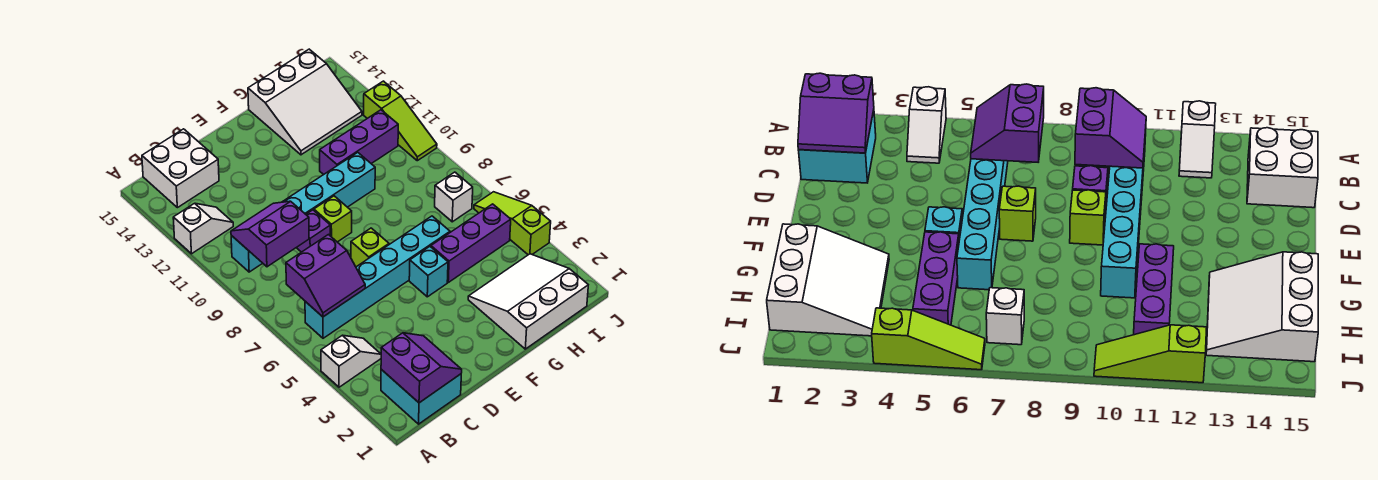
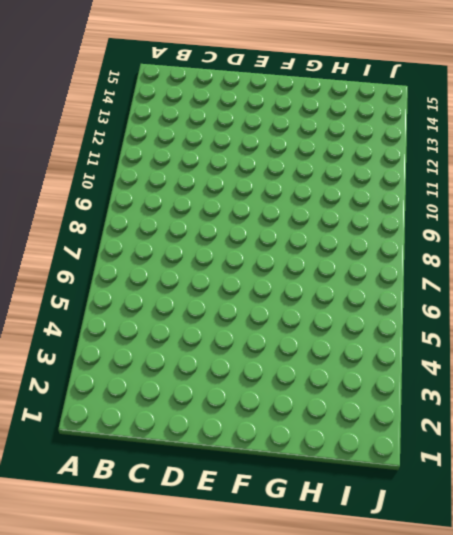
none -> white slope A4:B4 level 1 top A
none -> white slope A12:B12 level 1 top A
none -> cyan brick B1:C2 level 1

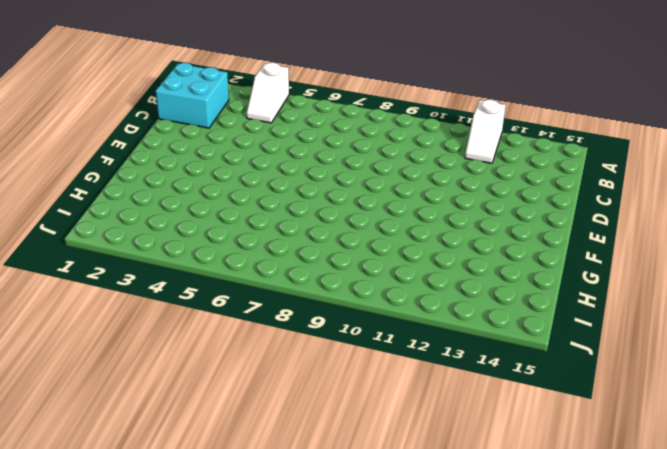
none -> cyan brick B6:G6 level 1
none -> cyan brick B10:G10 level 1
none -> white brick B14:C15 level 1

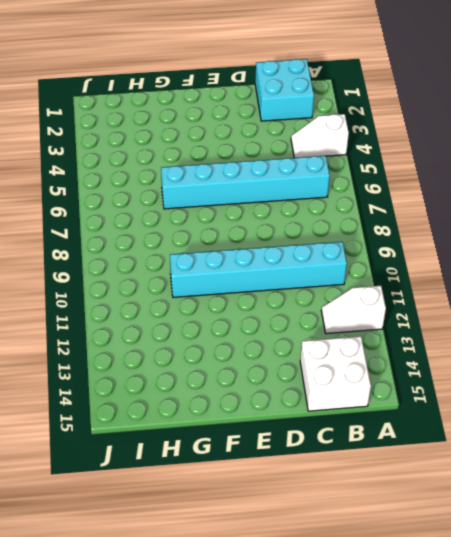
none -> purple brick D9 level 1
none -> lime brick E7 level 1
none -> lime brick E9 level 1

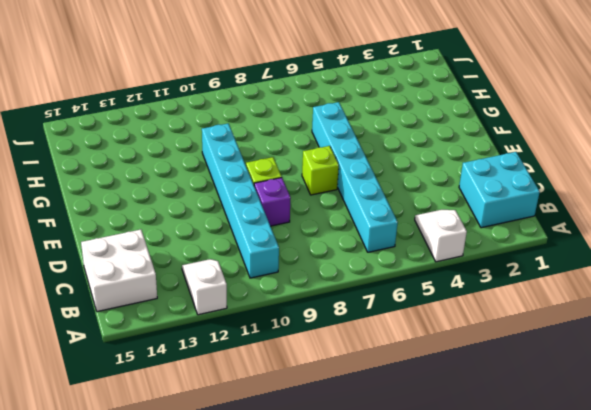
none -> cyan brick F5 level 1
none -> white slope G1:I3 level 1 top 1
none -> purple brick G5:I5 level 1

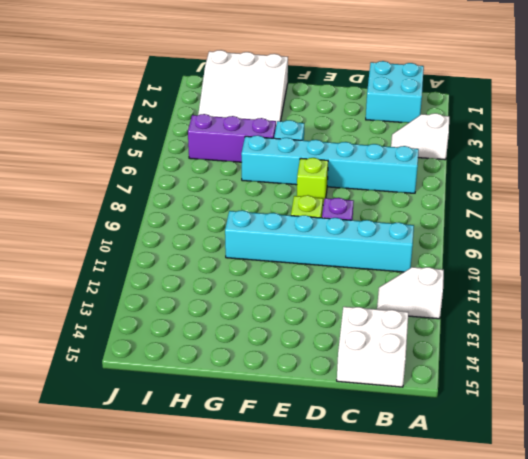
none -> purple brick G11:I11 level 1
none -> white slope G13:I15 level 1 top 15
none -> white brick I7 level 1

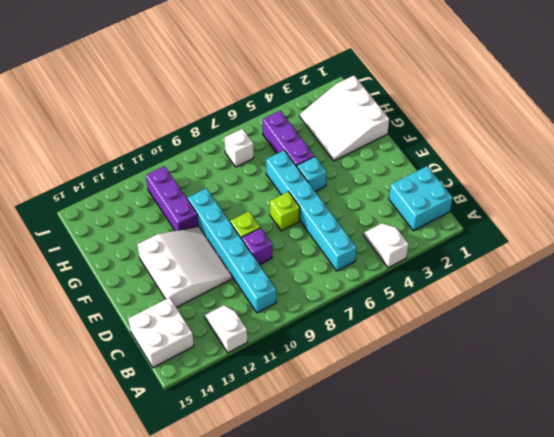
white slope D11:F13 level 1 top 13 -> white slope G13:I15 level 1 top 15
none -> lime slope J4:J6 level 1 top 4
none -> lime slope J10:J12 level 1 top 12
none -> purple slope B1:C2 level 2 top B

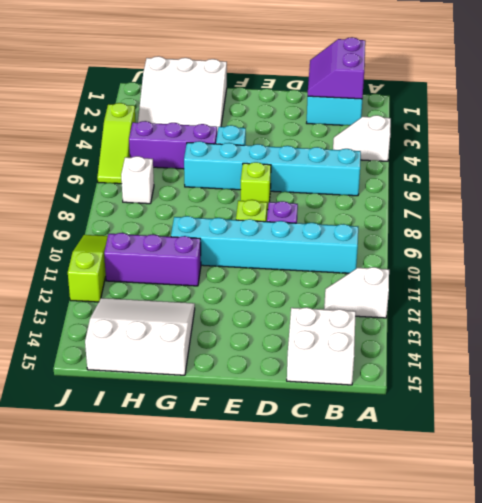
none -> purple slope B6:C7 level 2 top 7
none -> purple slope B9:C10 level 2 top 9

